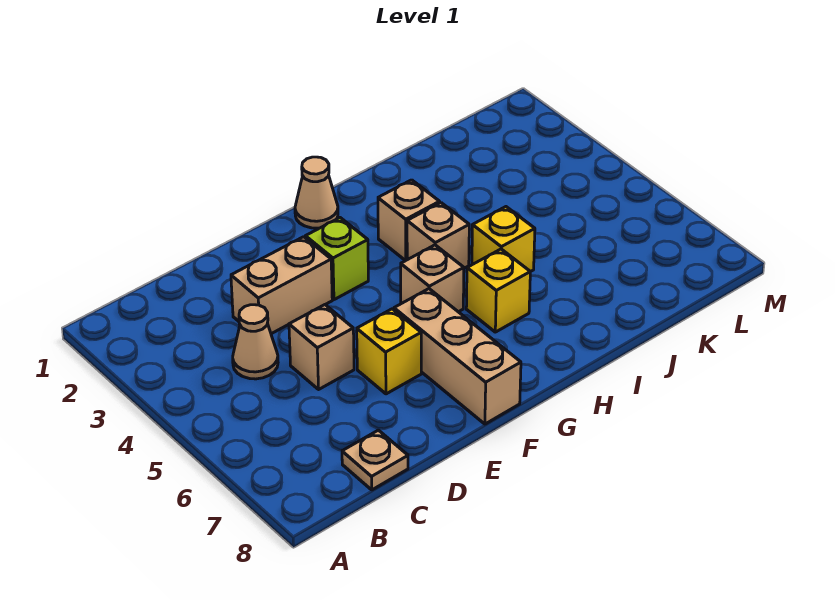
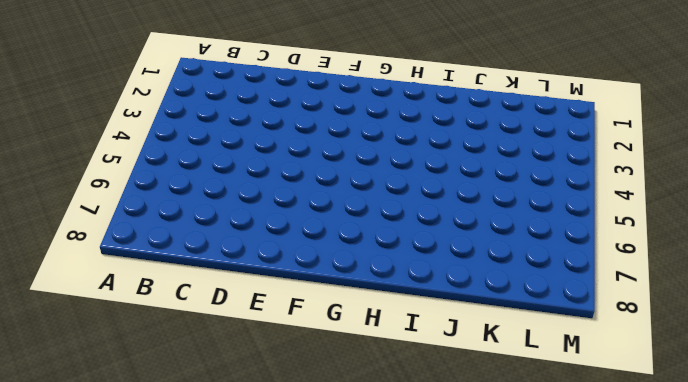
none -> tan cone C4 level 1
none -> tan plate C8 level 1
none -> tan brick D3:E3 level 1

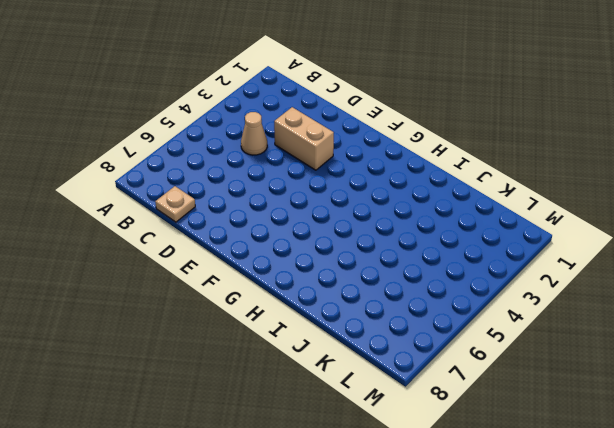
none -> tan brick D5 level 1
none -> yellow brick E6 level 1
none -> lime brick F3 level 1

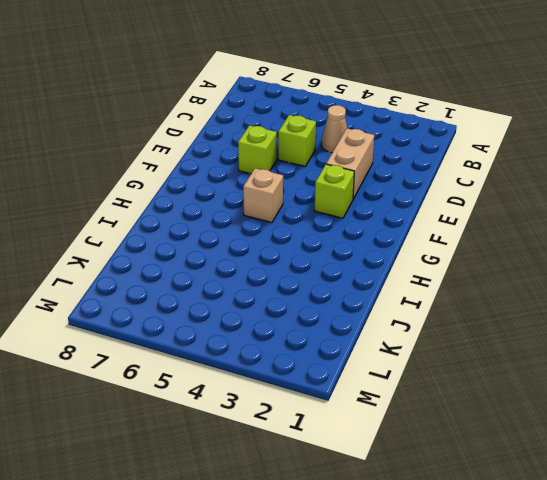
lime brick D5 level 1 -> tan brick D5 level 1
lime brick E6 level 1 -> yellow brick E6 level 1
none -> tan plate C8 level 1
none -> tan brick F6:F8 level 1
none -> tan cone G1 level 1

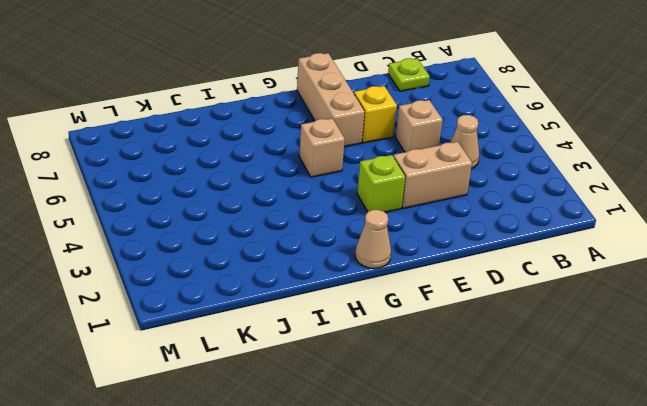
lime plate C8 level 1 -> tan plate C8 level 1
none -> tan brick H3 level 1
none -> tan brick H4 level 1
none -> yellow brick H6 level 1

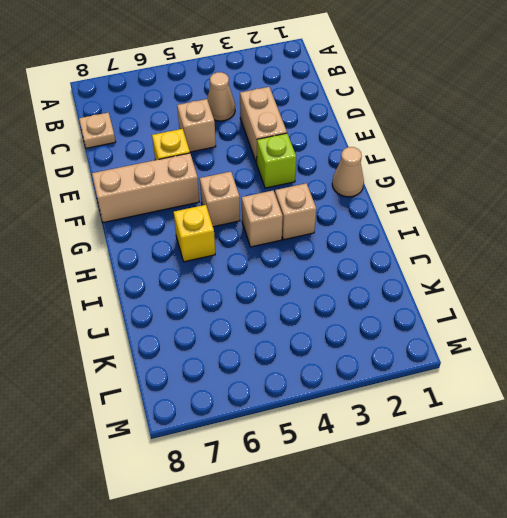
none -> yellow brick I5 level 1

